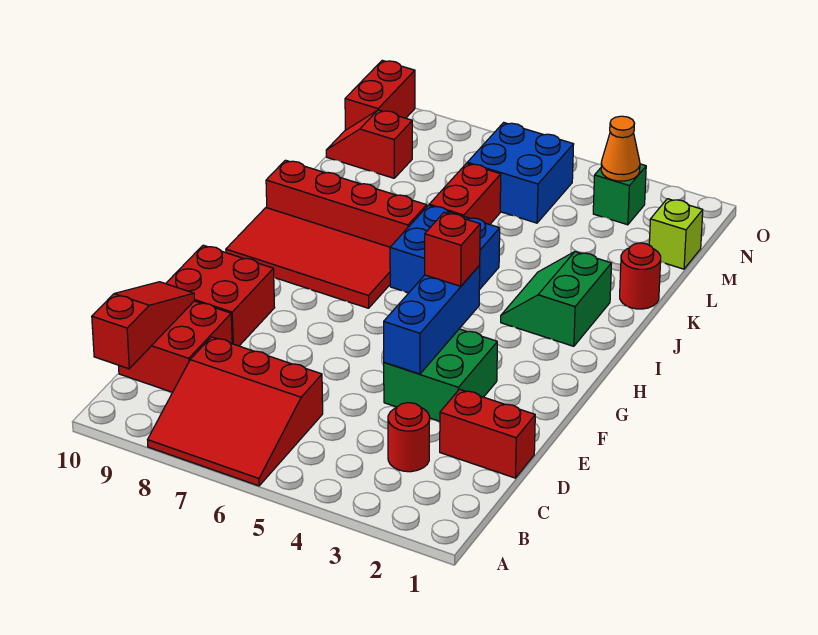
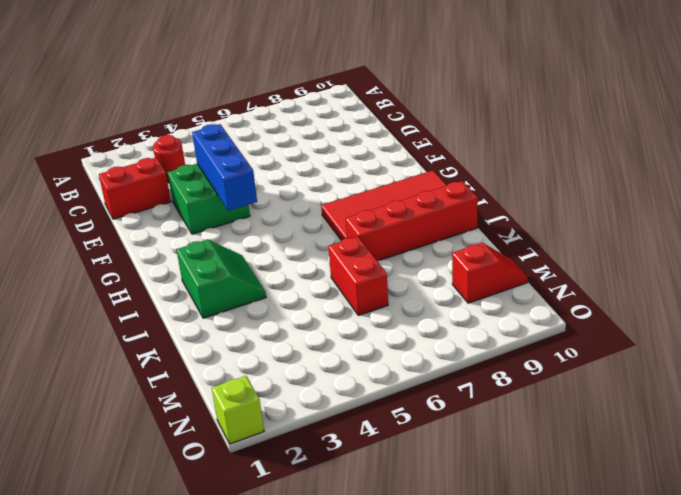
lime brick O1 level 1 -> lime brick M1 level 1
none -> red slope A6:C8 level 1 top C
none -> red brick C9:D10 level 1
none -> red brick E9:F10 level 1

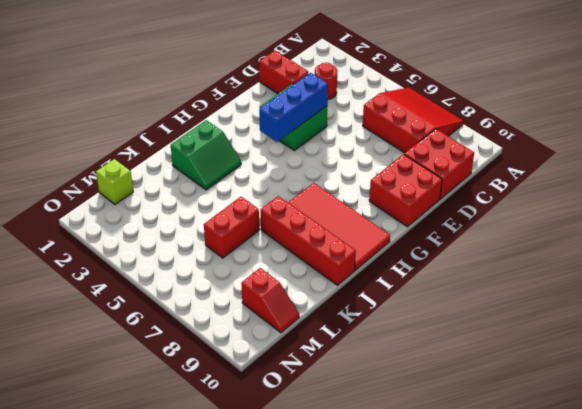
none -> blue brick I5:J6 level 1
none -> red round brick K1 level 1
none -> blue brick M5:N6 level 1

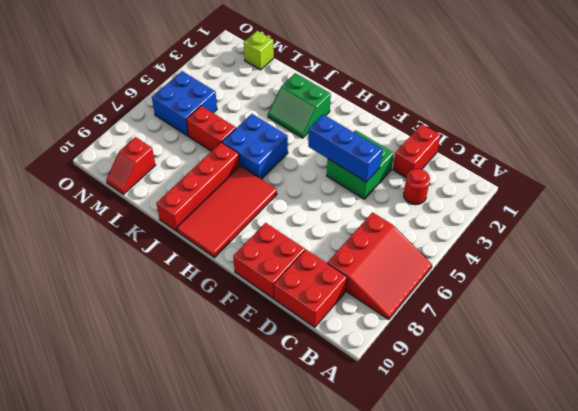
none -> red round brick K1 level 1
none -> green brick N3 level 1
none -> red brick N10:O10 level 1

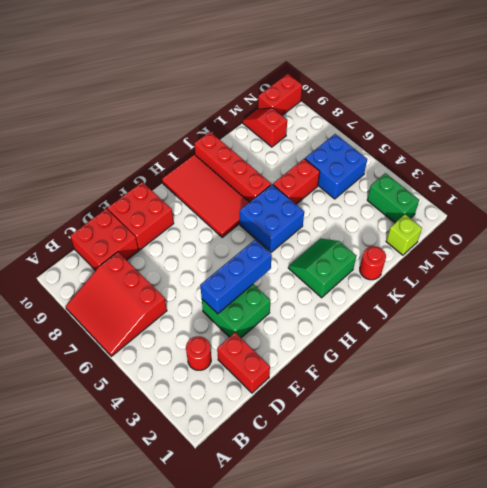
green brick N2:N3 level 1 -> green brick N3 level 1
none -> red slope B10:D10 level 2 top B
none -> orange cone N3 level 2
none -> red brick G4 level 3

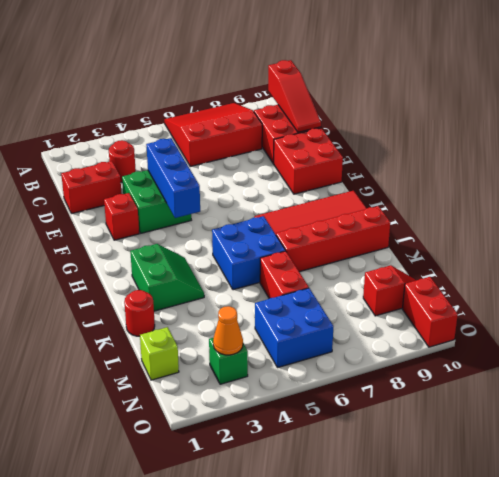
red brick F2 level 1 -> red brick G4 level 3

